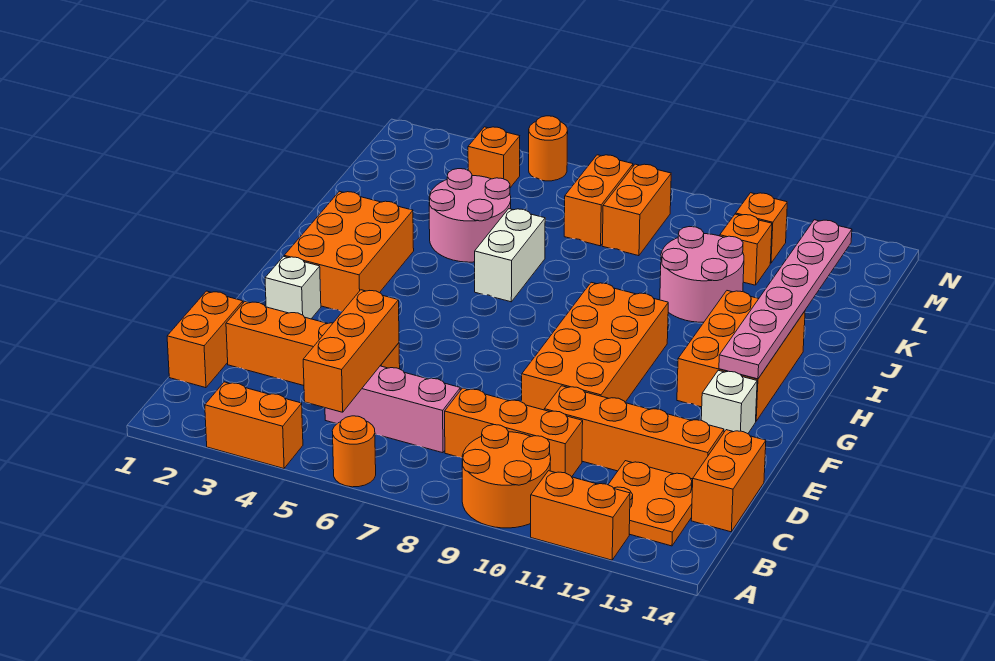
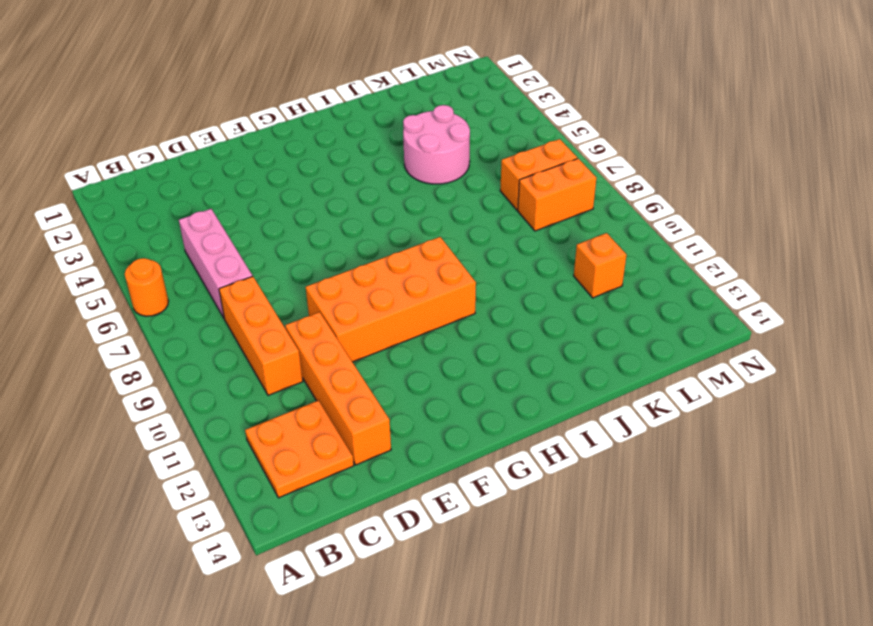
none -> orange brick A3:A4 level 1
none -> orange round brick A9:B10 level 1
none -> orange brick A11:A12 level 1

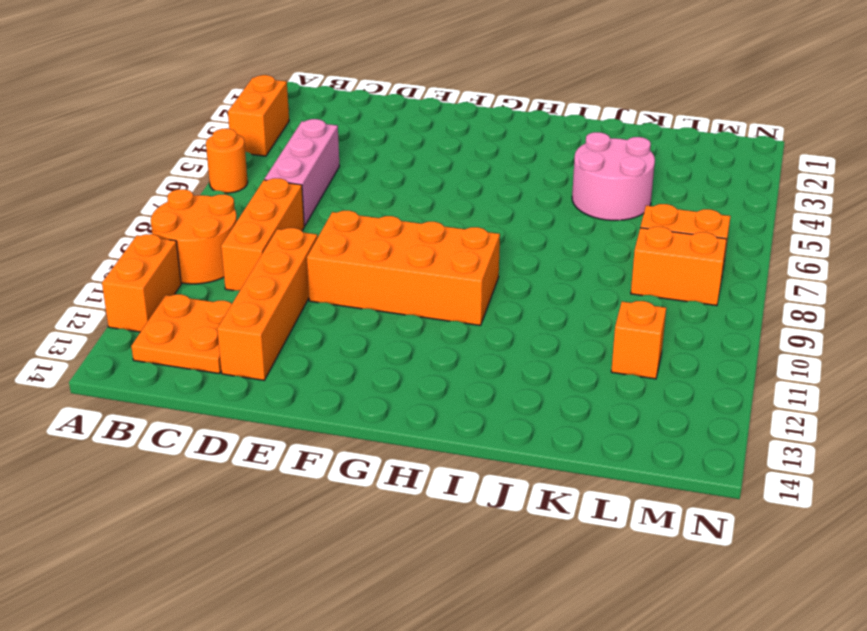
none -> orange brick C1:D1 level 1
none -> orange brick C14:D14 level 1
none -> orange brick D2:D5 level 1

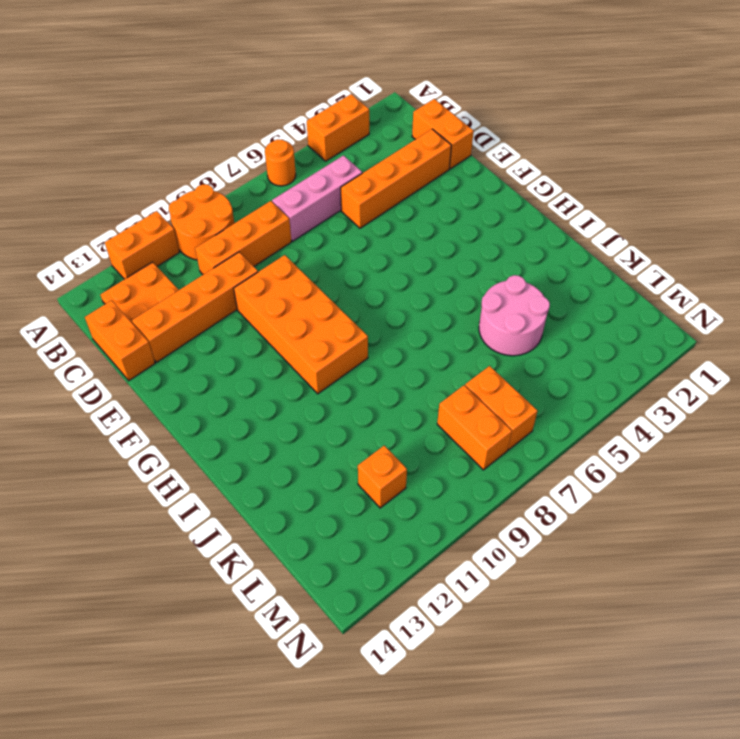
none -> white brick F2 level 1
none -> white brick F13 level 1
none -> orange brick G2:I3 level 1

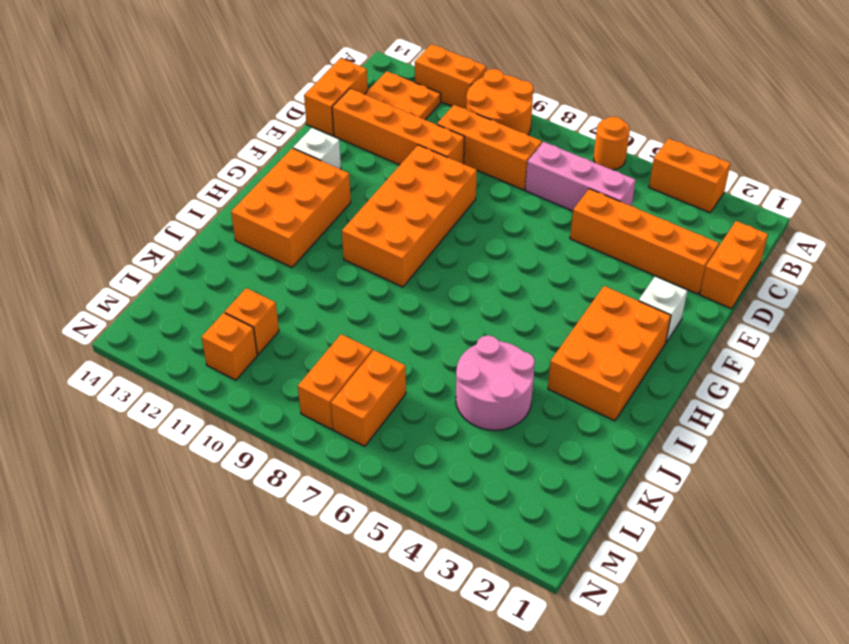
none -> white brick I6:J6 level 1
none -> pink round brick J10:K11 level 1
none -> orange brick M4 level 1

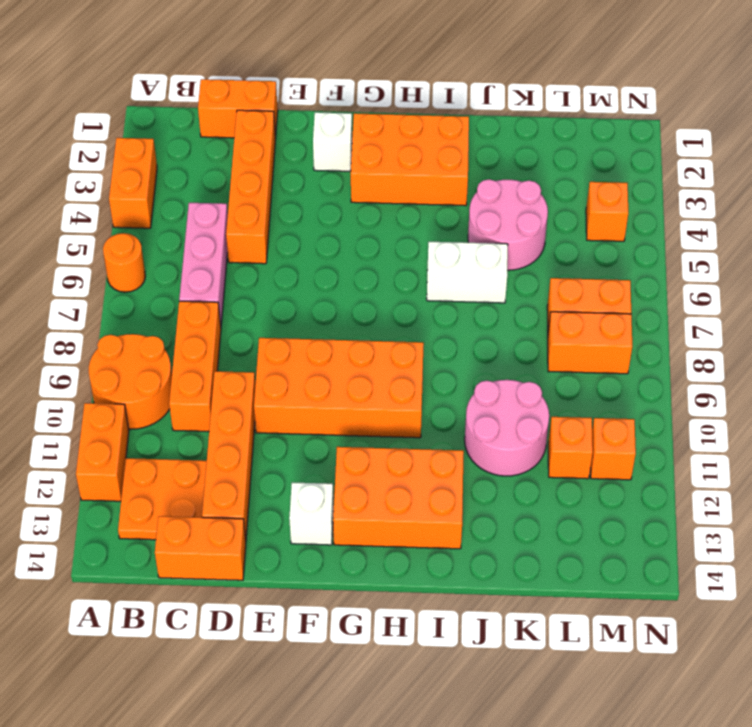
none -> orange round brick N5 level 1
none -> orange brick B5:D5 level 2
none -> pink plate G13:L13 level 2

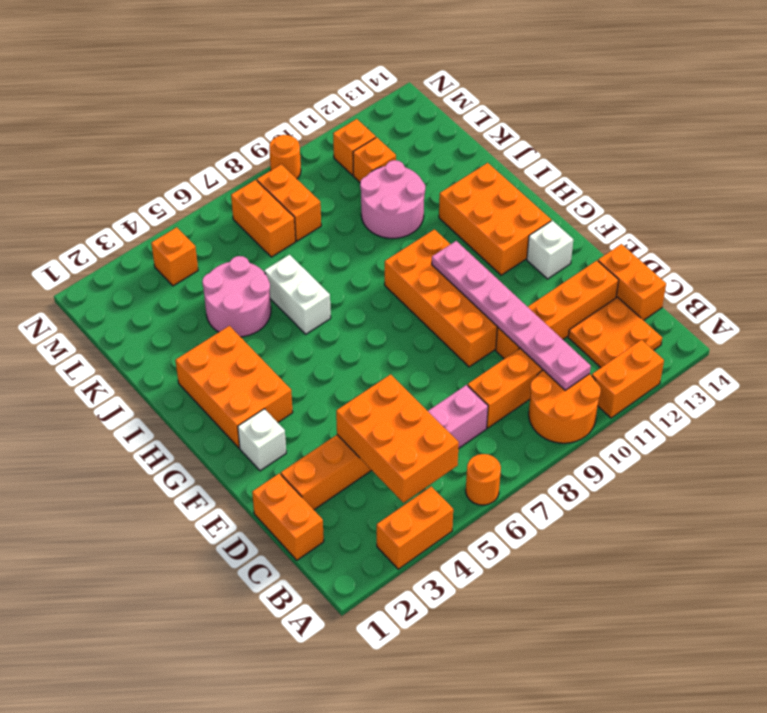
orange brick B4:D5 level 2 -> orange brick B5:D5 level 2
pink plate B10:G10 level 2 -> pink plate G13:L13 level 2
orange round brick N9 level 1 -> orange round brick N5 level 1

